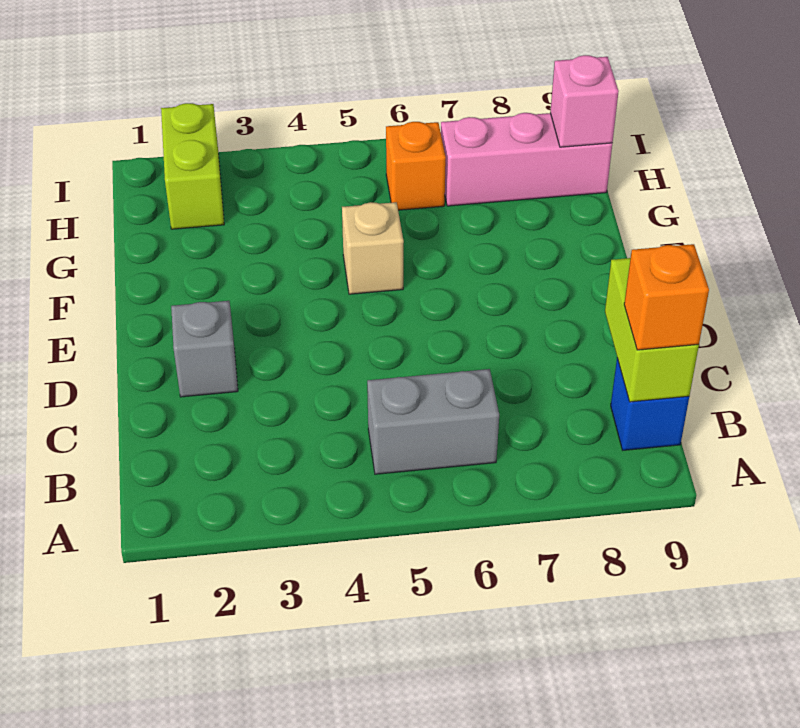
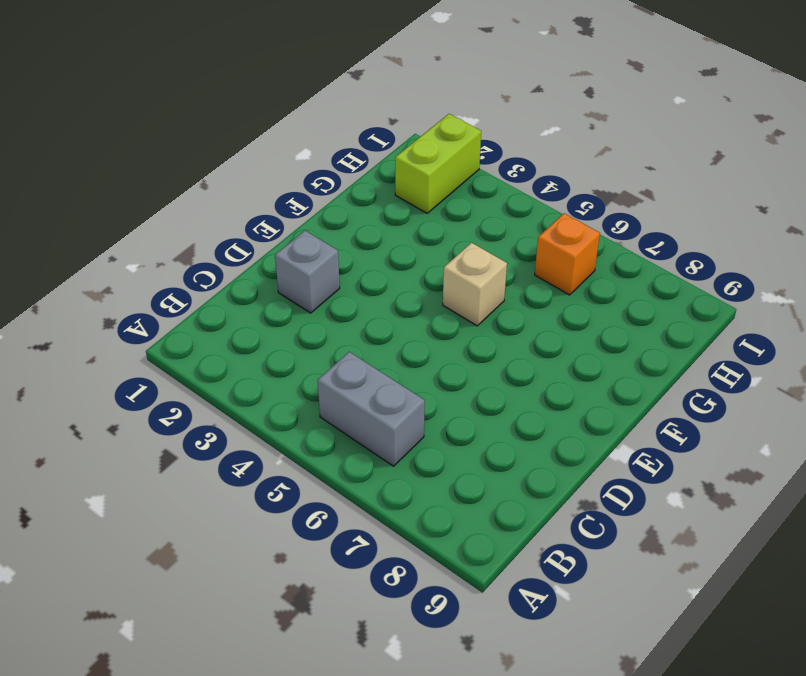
none -> blue brick B9 level 1
none -> pink brick H7:H9 level 1

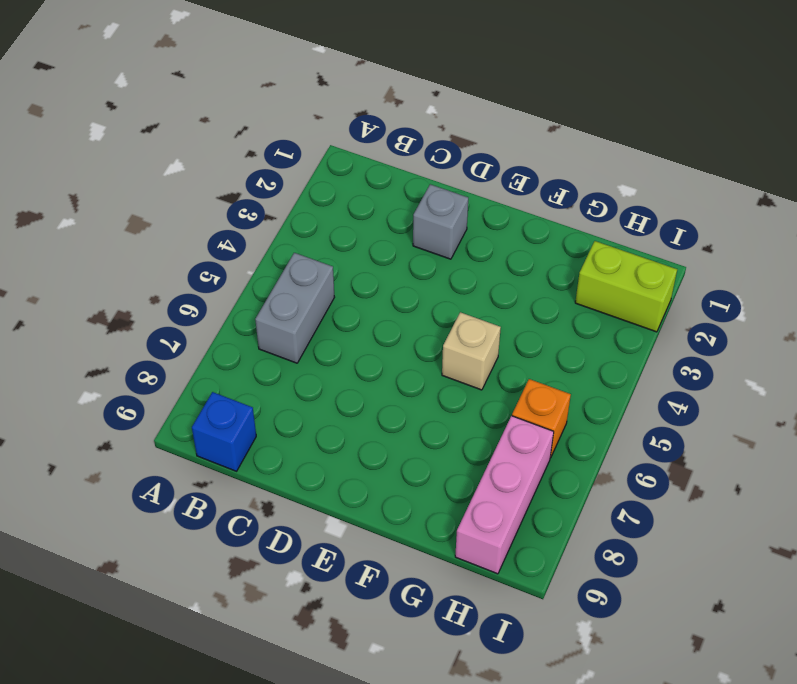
none -> lime brick B9:C9 level 2
none -> pink brick H9 level 2

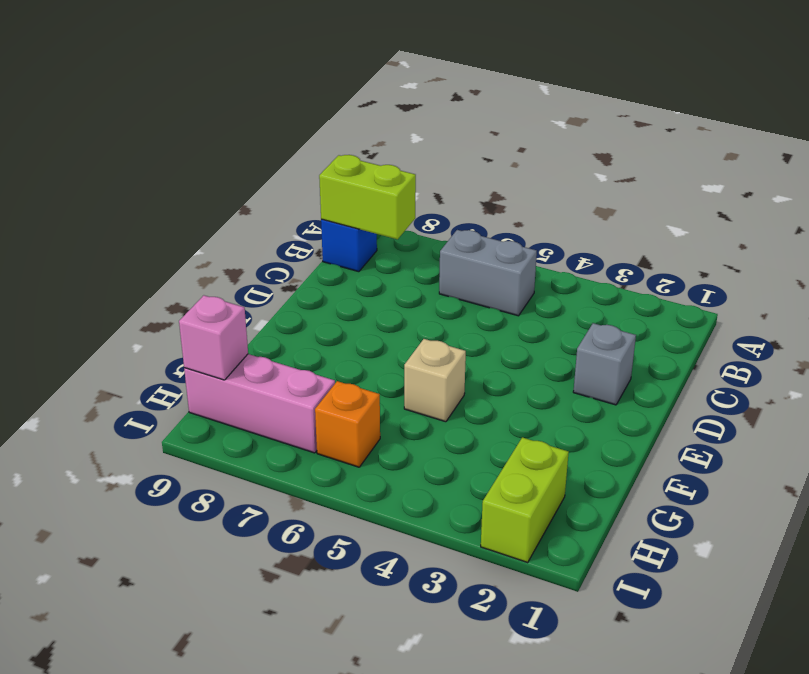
lime brick B8:B9 level 2 -> lime brick B9:C9 level 2
none -> orange brick B9 level 3

